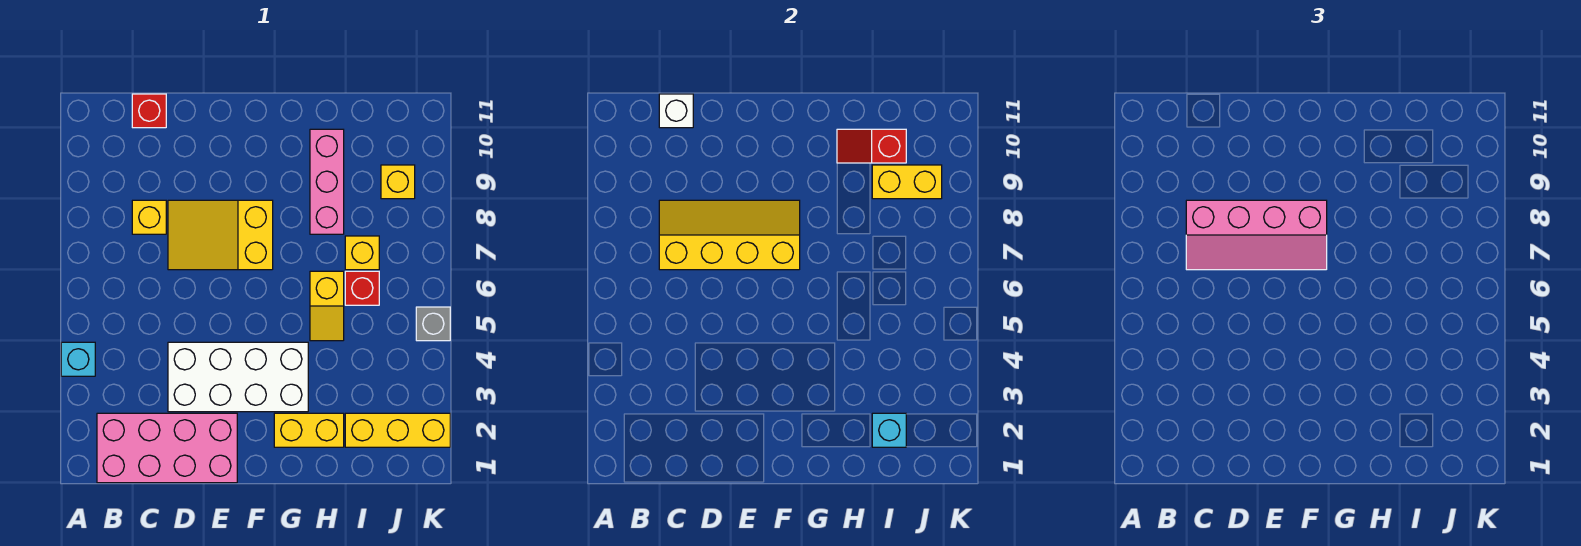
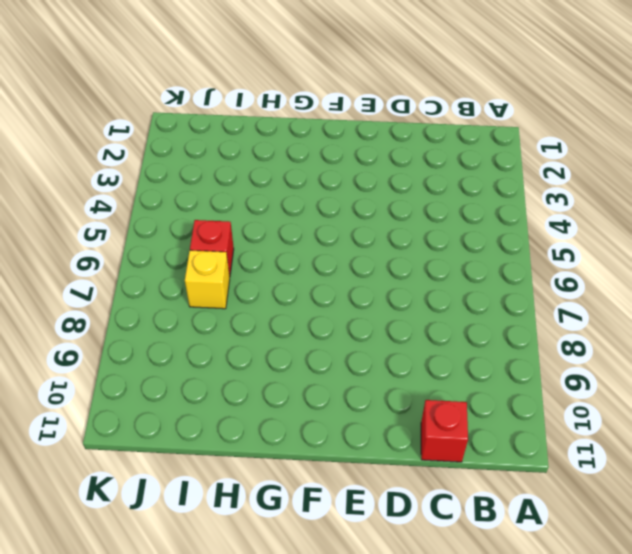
none -> cyan brick A4 level 1
none -> pink brick B1:E2 level 1
none -> yellow brick C8 level 1

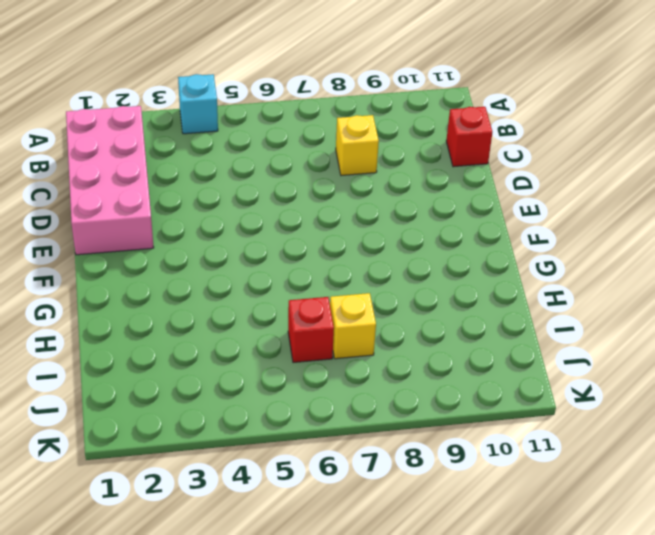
none -> white brick D3:G4 level 1
none -> yellow slope D7:F8 level 1 top F
none -> yellow brick G2:H2 level 1

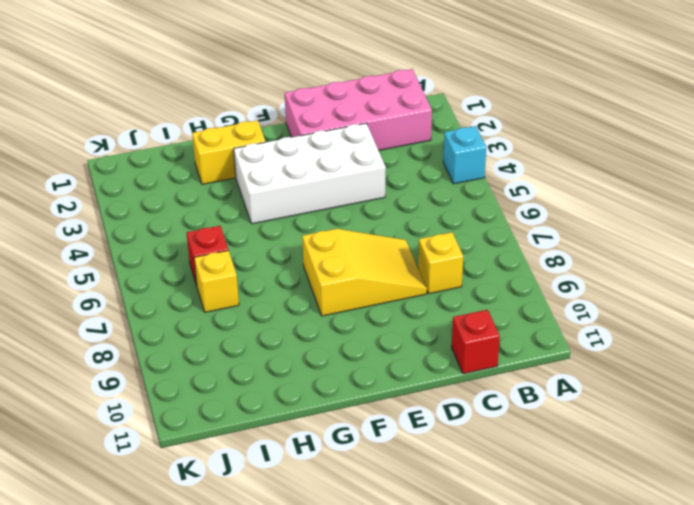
none -> yellow slope H5:H6 level 1 top 6
none -> pink brick H8:H10 level 1
none -> yellow brick I2:K2 level 1

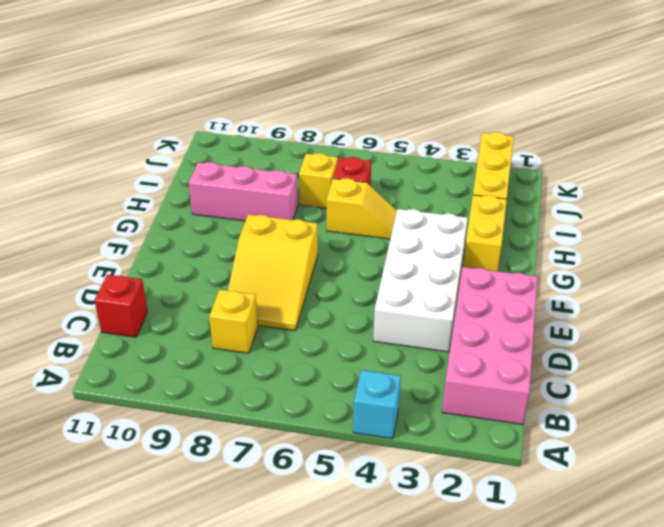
none -> yellow brick J9 level 1
none -> grey brick K5 level 1
none -> yellow slope C7:F8 level 2 top 7

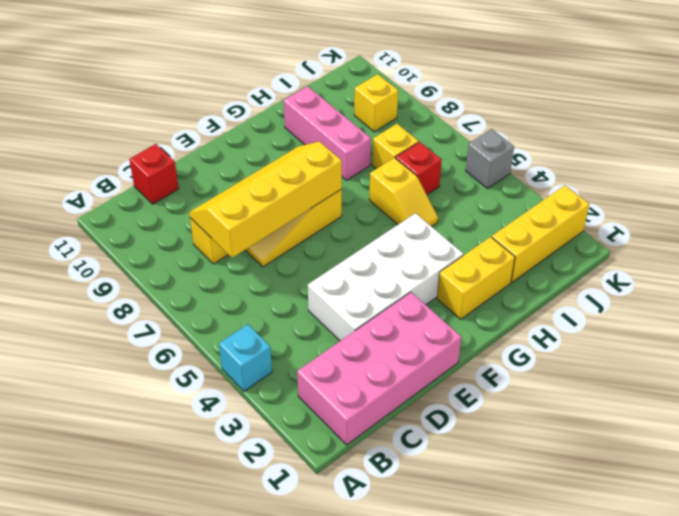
none -> white brick C11 level 2
none -> red slope H10:I10 level 2 top I
none -> cyan brick I2 level 2

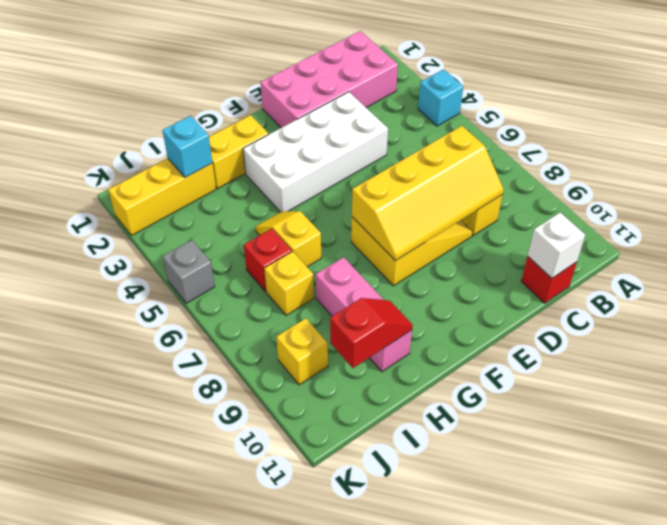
none -> yellow brick I9:J9 level 2
none -> pink slope C7:F8 level 3 top 8

